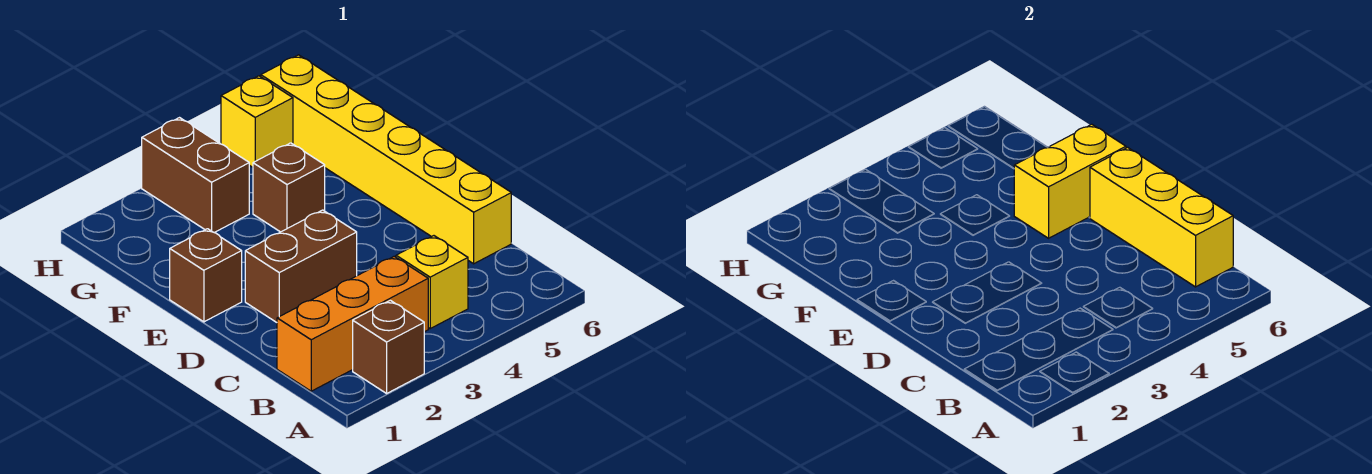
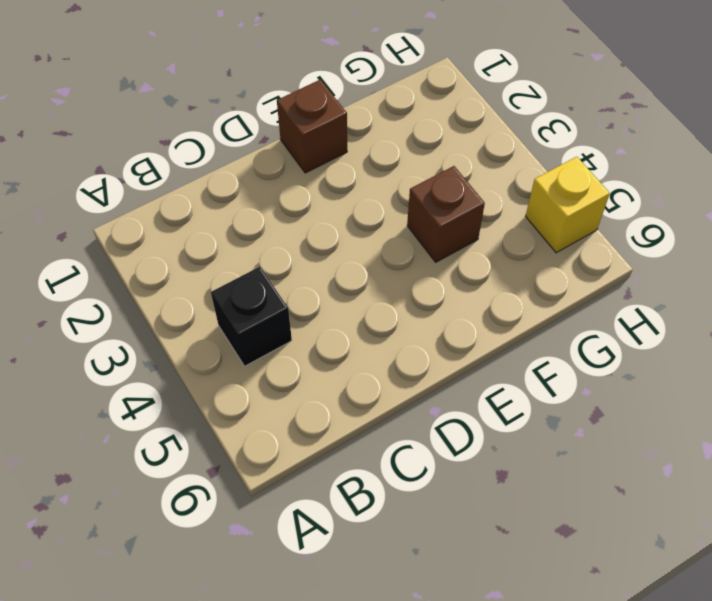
black brick B4 level 1 -> yellow brick B4 level 1
none -> brown brick A2 level 1
none -> orange brick B1:B3 level 1

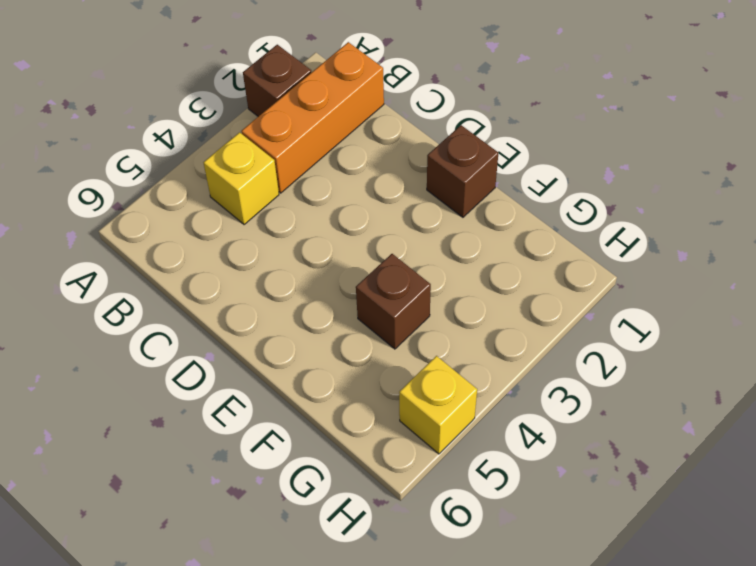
none -> yellow brick C6:H6 level 1
none -> brown brick D2:D3 level 1

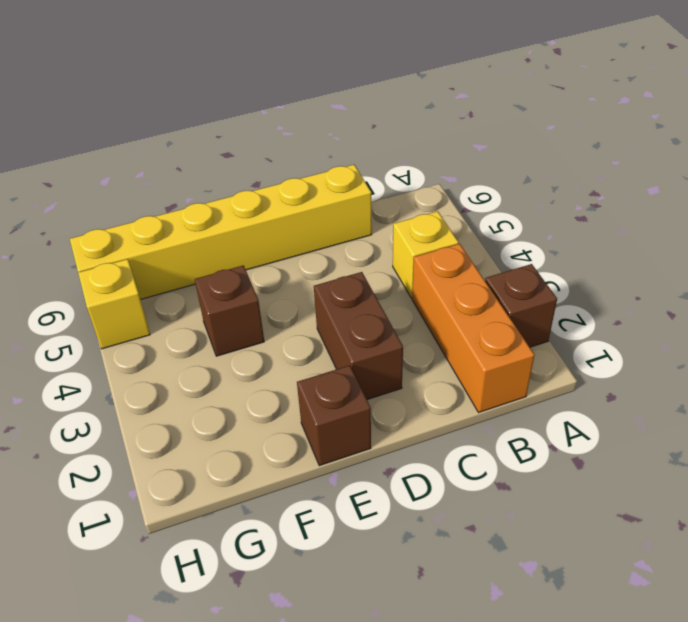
none -> brown brick G3:H3 level 1
none -> yellow brick B6:D6 level 2

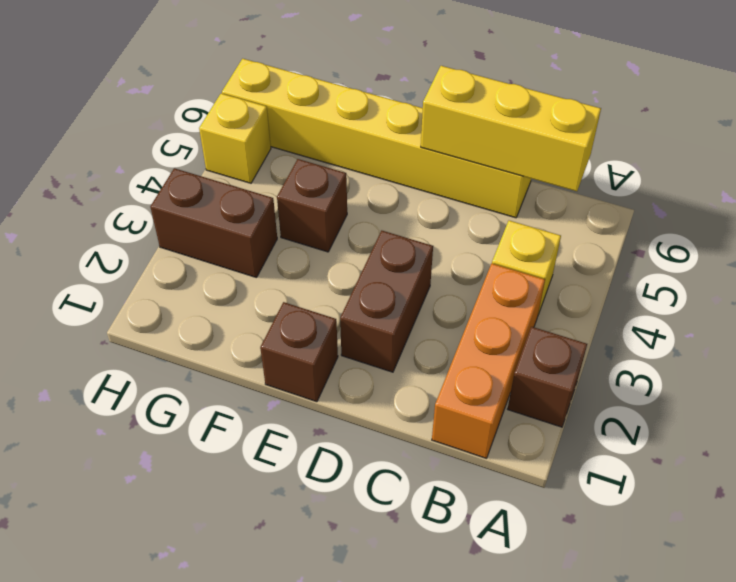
none -> yellow brick E5:E6 level 2

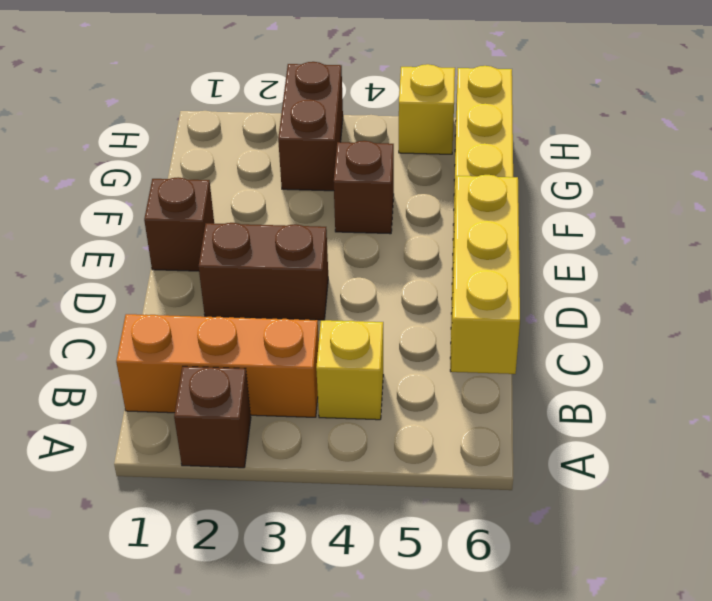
none -> yellow brick E5:E6 level 2

